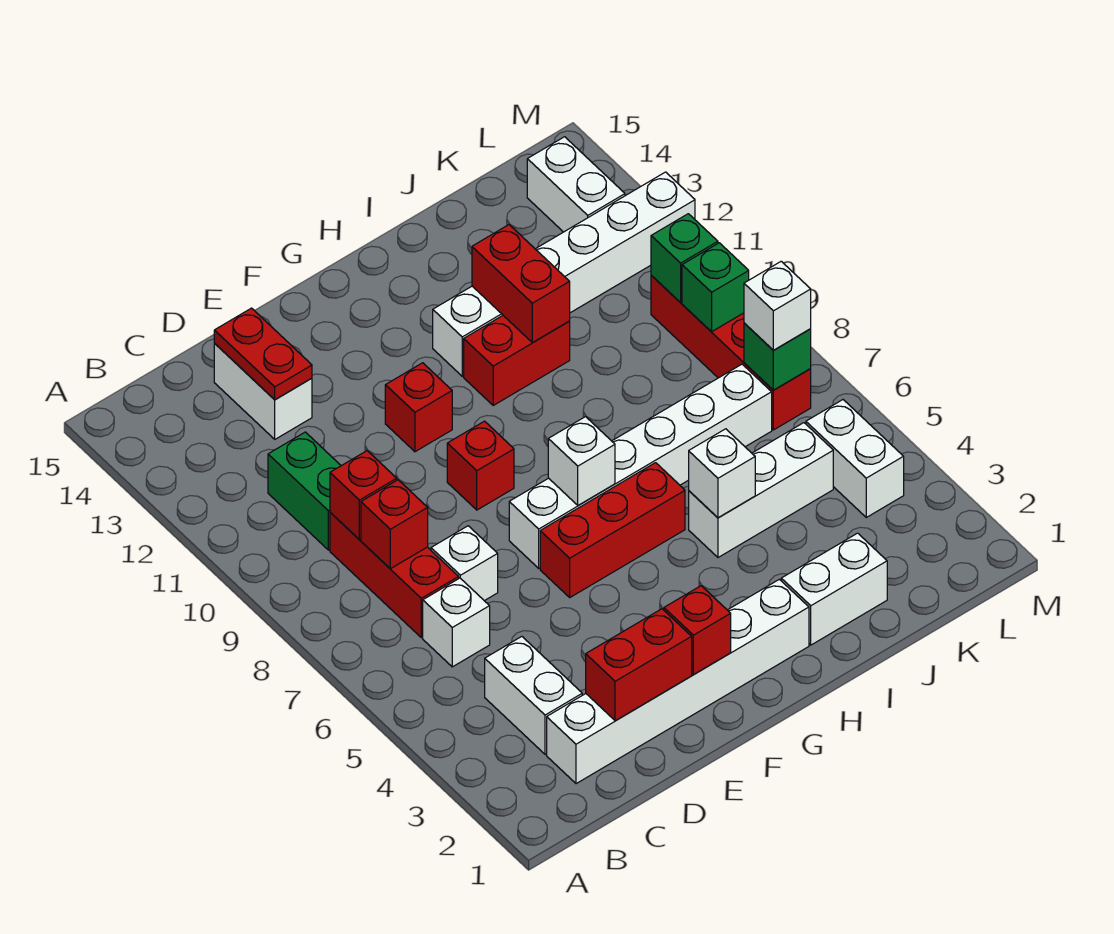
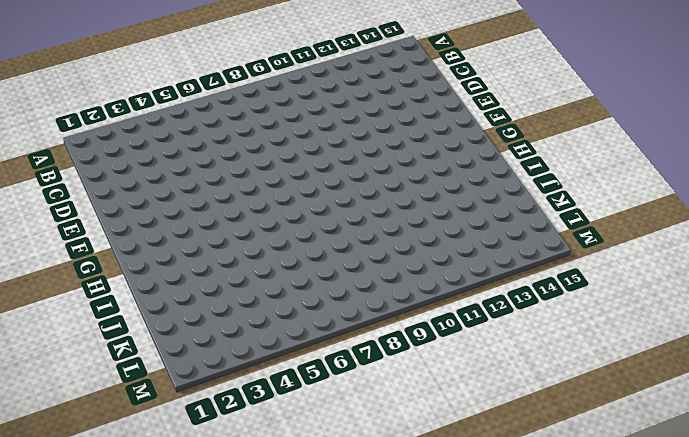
none -> white brick C2:H2 level 1
none -> white brick C3:C4 level 1
none -> white brick C6 level 1
none -> red brick C7:C9 level 1

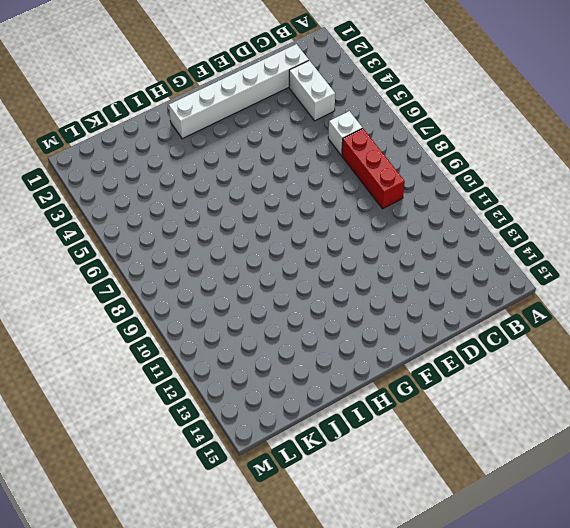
none -> green brick C10:C11 level 1
none -> white brick D7 level 1
none -> white brick D13:D14 level 1
none -> red brick F6:H6 level 1

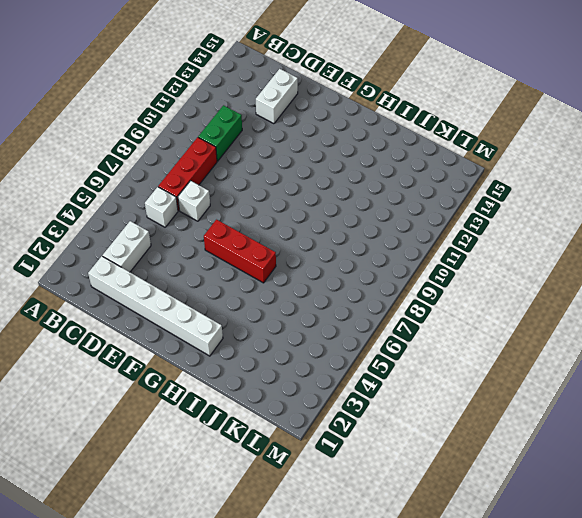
none -> white brick F7:K7 level 1
none -> red brick F9 level 1
none -> red brick F11 level 1
none -> red brick H11:I11 level 1

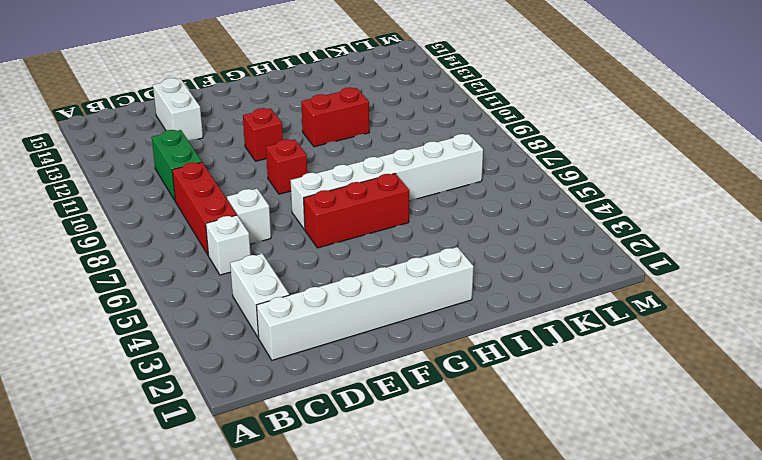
none -> white brick H12:M12 level 1
none -> white brick I2:J2 level 1
none -> white brick I5:K5 level 1
none -> white brick L4:L5 level 1

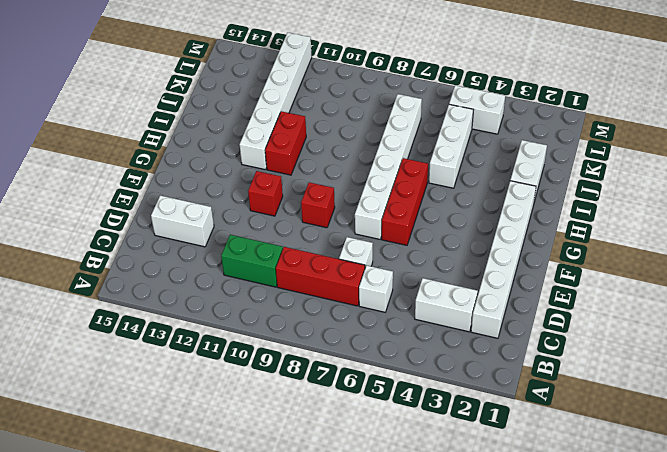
none -> red brick L7:L10 level 1
none -> white brick L13:L14 level 1
none -> red brick C8 level 2
none -> red brick C9 level 2

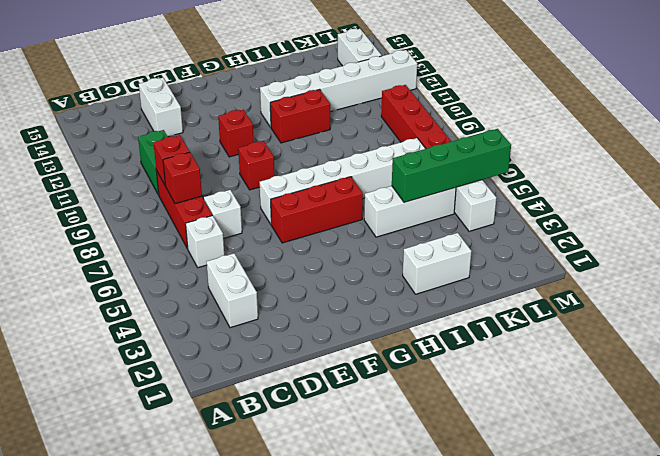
green brick J5:M5 level 2 -> none
none -> white brick C2:H2 level 1
none -> red brick D2:E2 level 2
none -> red plate D13:D14 level 2
none -> red brick F2 level 2

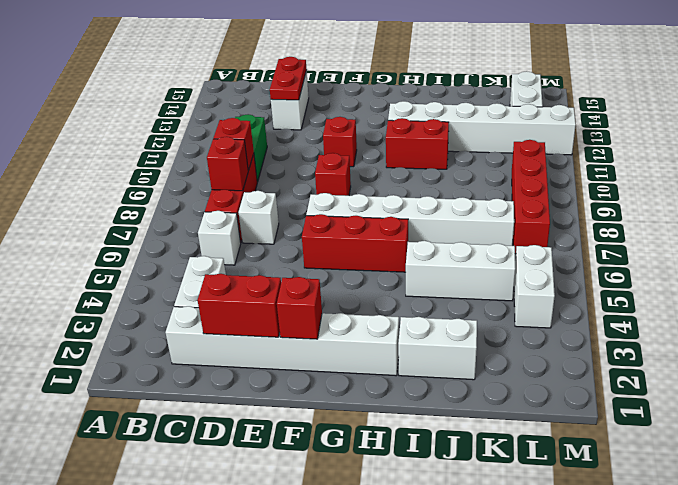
none -> white brick G7 level 2
none -> white brick I5 level 2
none -> red brick I11:I12 level 2
none -> green brick L7 level 2

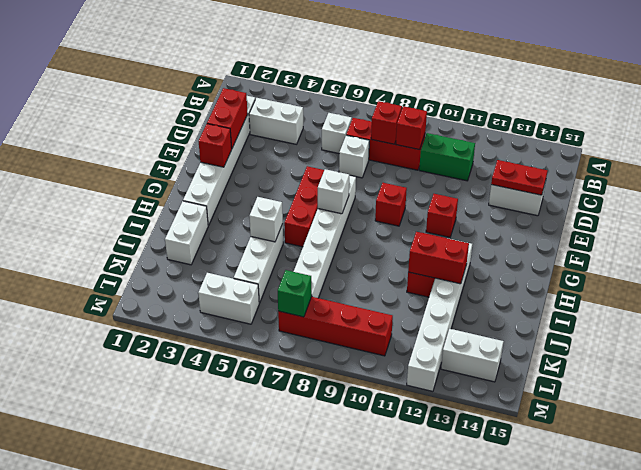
none -> green brick L9 level 2
none -> green brick L10 level 2
none -> white brick L7 level 3

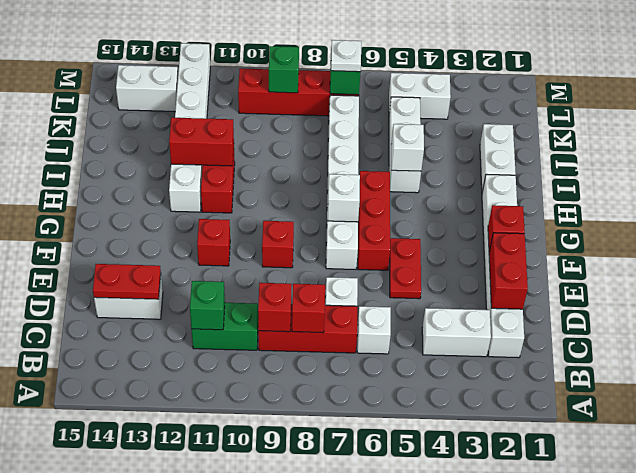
green brick C11 level 2 -> green brick L10 level 2
red plate E5:F5 level 1 -> none
white plate L7 level 3 -> white brick L7 level 3

